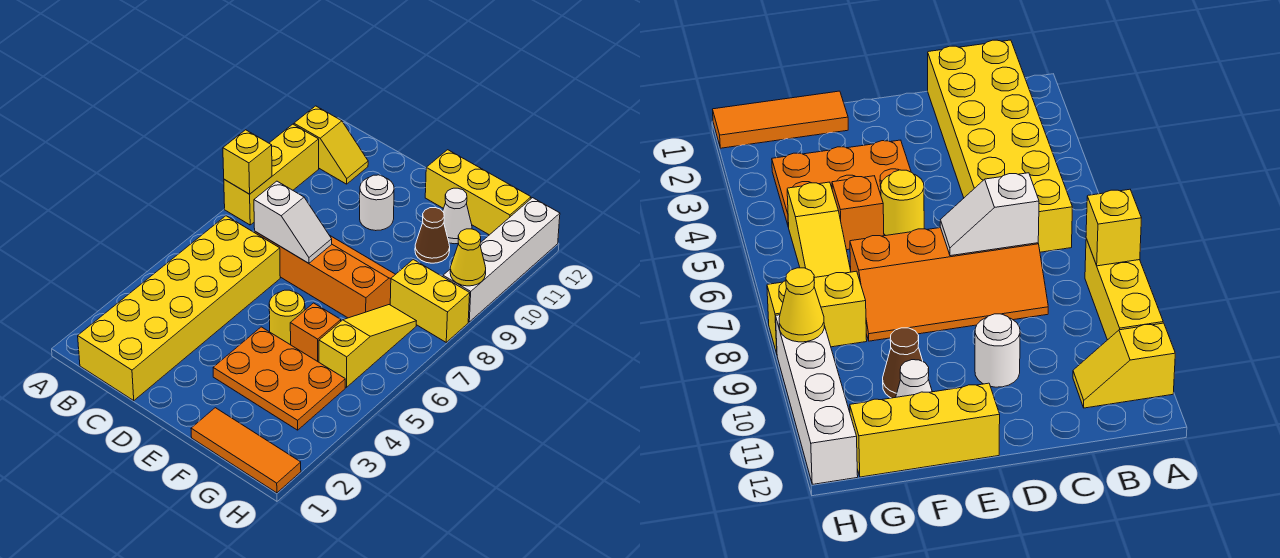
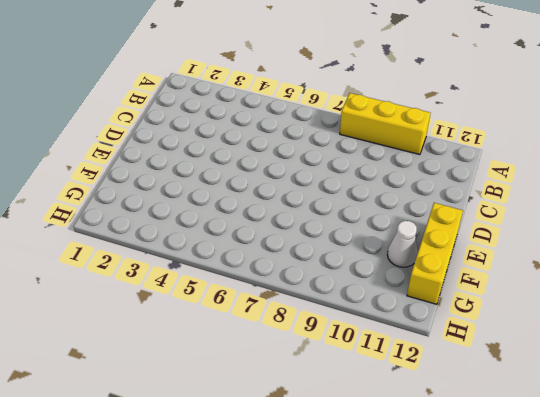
none -> yellow slope A11:B11 level 1 top A
none -> yellow brick B1:C6 level 1
none -> orange slope C7:F8 level 1 top 7

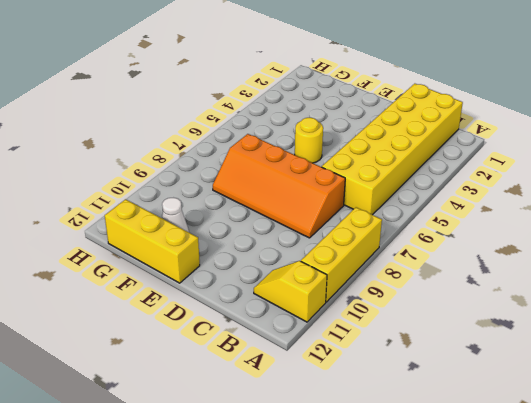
none -> white round brick D10 level 1
none -> orange plate E3:G4 level 1
none -> orange tile F1:H1 level 1

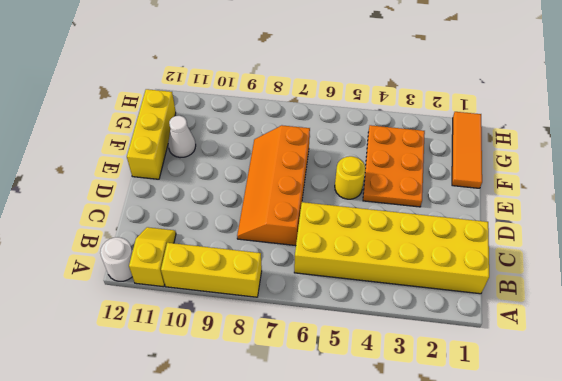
white round brick A12 level 1 -> white round brick D10 level 1
none -> orange brick F5 level 1
none -> brown cone F10 level 1
none -> yellow slope G5:G7 level 1 top 5

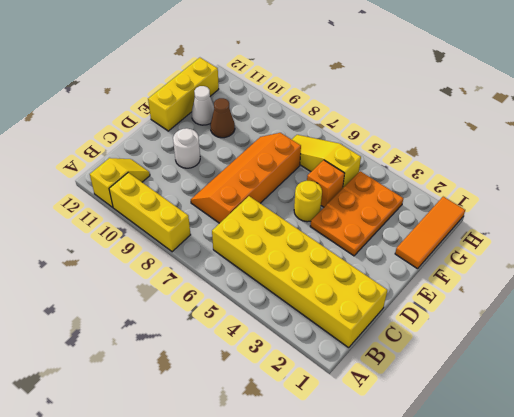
none -> yellow brick G8:H8 level 1
none -> white brick H9:H12 level 1
none -> yellow brick A8 level 2

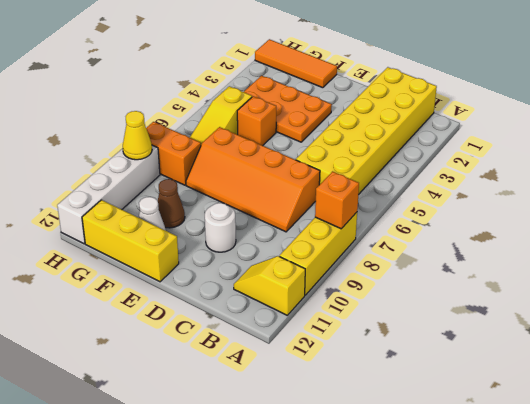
orange brick A8 level 2 -> yellow brick A8 level 2
orange brick G8:H8 level 1 -> yellow brick G8:H8 level 1
none -> yellow round brick E5 level 1
none -> white slope C7:D7 level 2 top C

